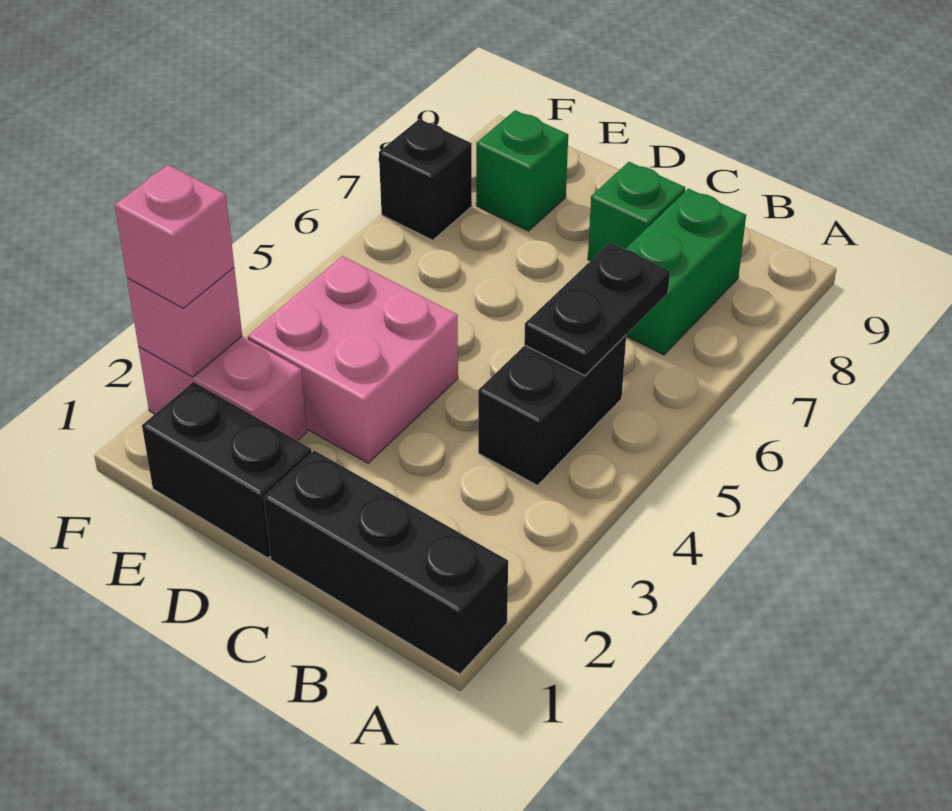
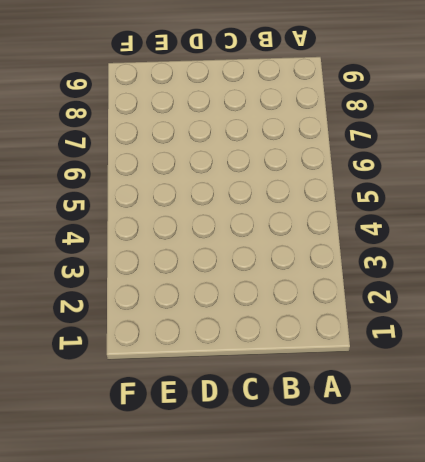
none -> black brick A1:C1 level 1
none -> black brick B4:B5 level 1
none -> green brick B7:B8 level 1

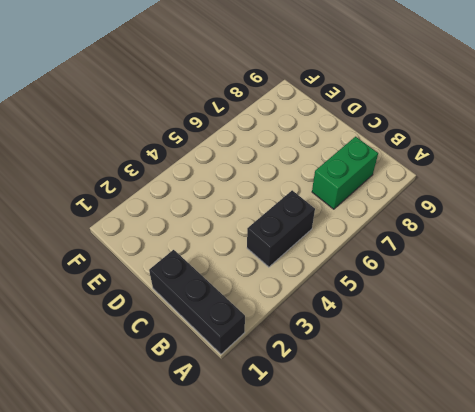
none -> green brick C8 level 1
none -> black brick D1:E1 level 1
none -> pink brick D3:E4 level 1

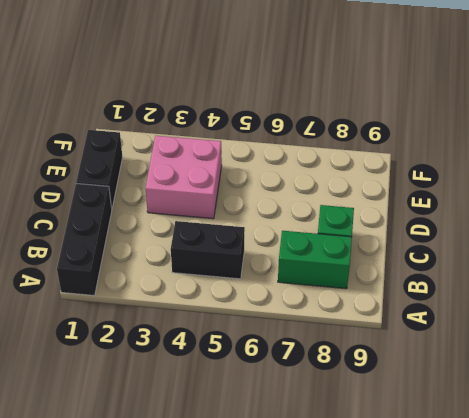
none -> pink brick E2:F2 level 1
none -> green brick E8 level 1
none -> black brick F7 level 1

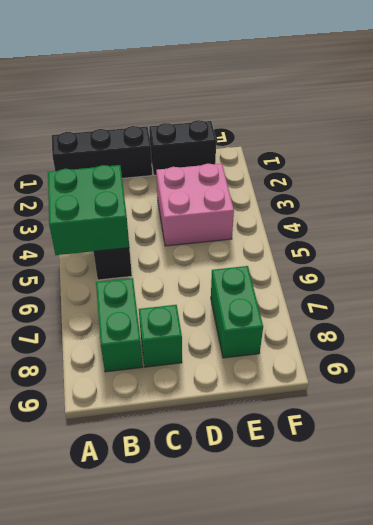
green brick A4:B5 level 2 -> black plate B5:B6 level 2
green brick E7:E8 level 1 -> green brick E8 level 1
none -> pink brick E2:F2 level 1
none -> black brick F7 level 1
none -> pink brick F2 level 2

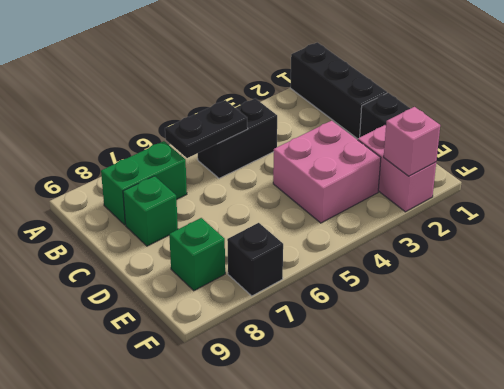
none -> pink brick F2 level 3

